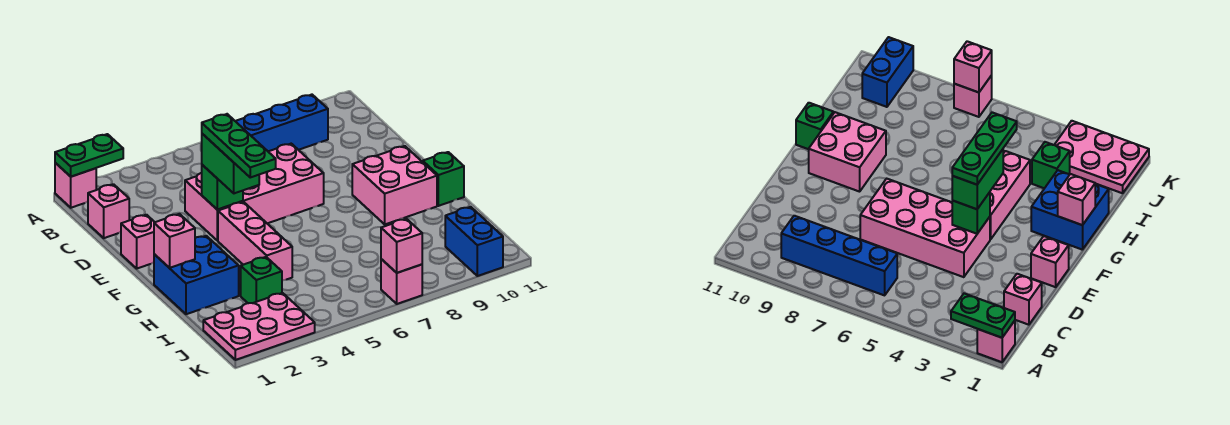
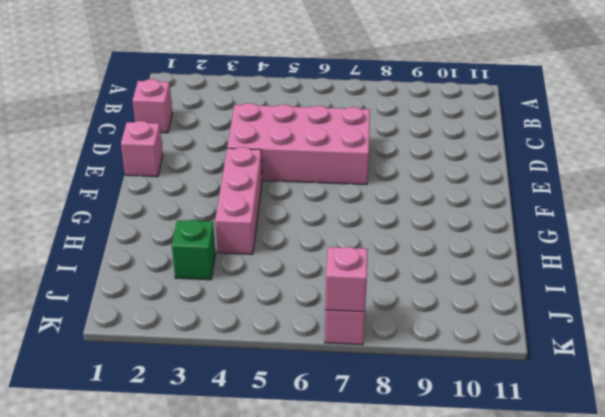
none -> pink brick A1 level 1
none -> blue brick B6:B9 level 1
none -> pink brick F9:G10 level 1

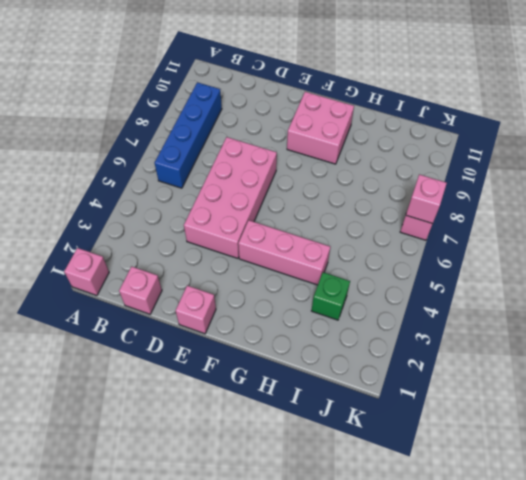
none -> blue brick G1:H2 level 1
none -> green brick G11 level 1
none -> pink plate J1:K3 level 1

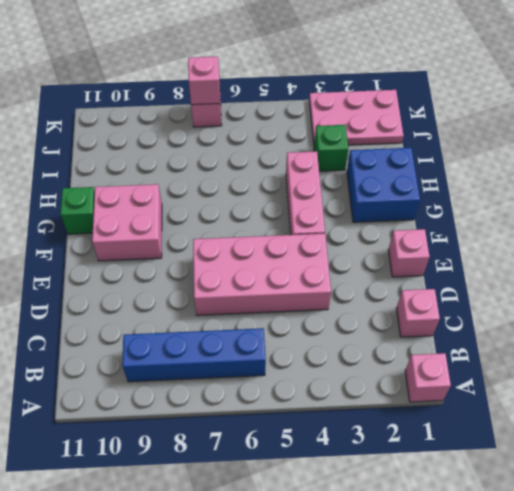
none -> blue brick J10:K10 level 1
none -> green plate A1:A2 level 2
none -> green brick E4 level 2

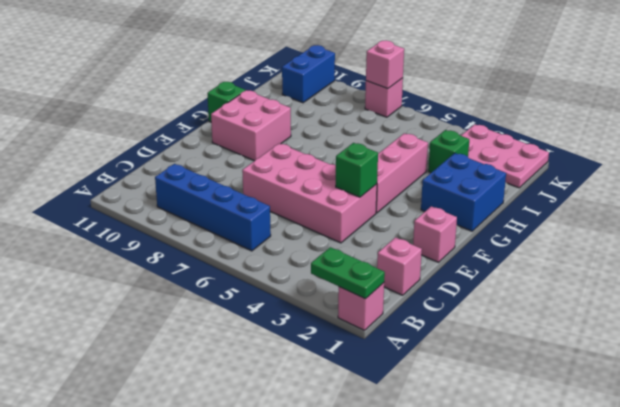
none -> pink brick G1 level 2
none -> green brick E4:F4 level 3
none -> green plate E4:G4 level 4

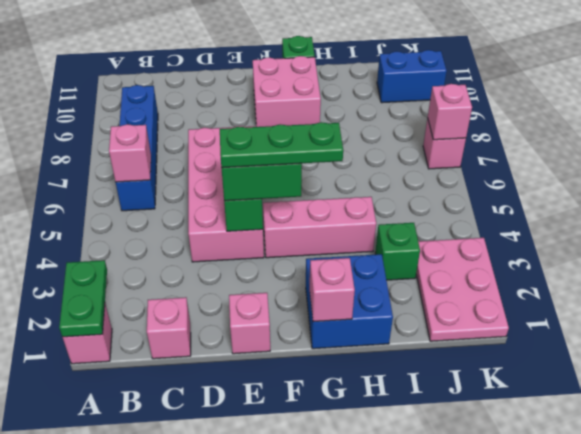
pink brick B6 level 2 -> none

